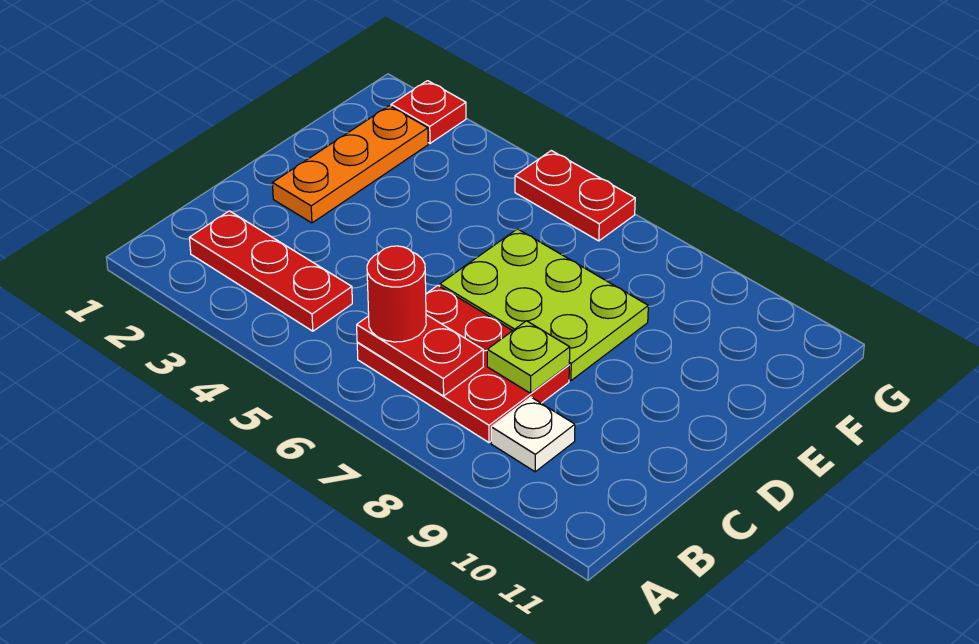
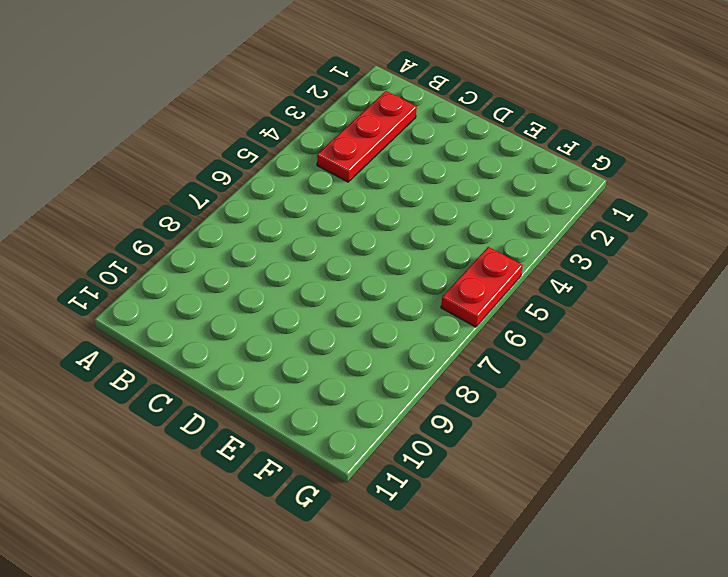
none -> red plate B6:C8 level 1
none -> white plate B9 level 1

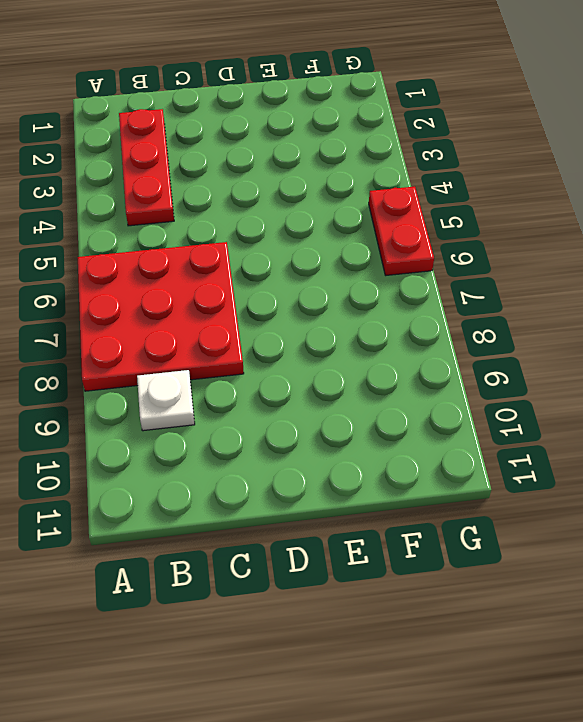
red plate A6:C8 level 1 -> red plate B6:C8 level 1
none -> orange plate D2:F2 level 1
none -> lime plate D6:E8 level 1

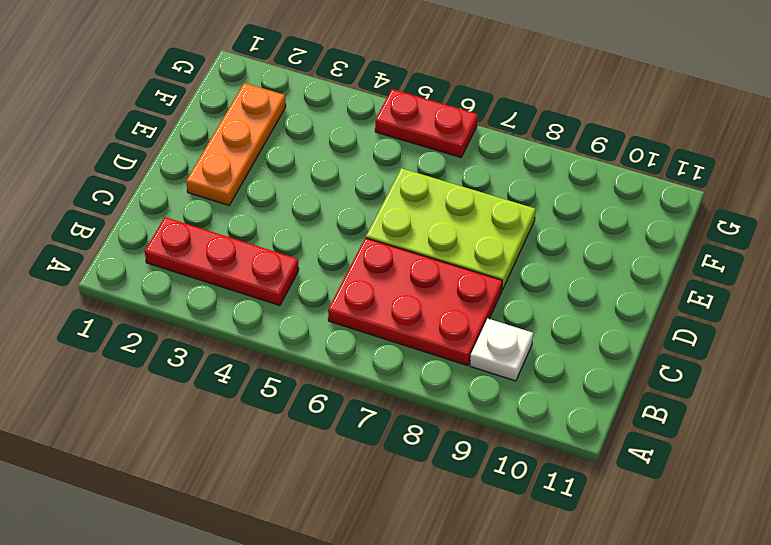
none -> red plate G2 level 1
none -> red plate B6:B7 level 2

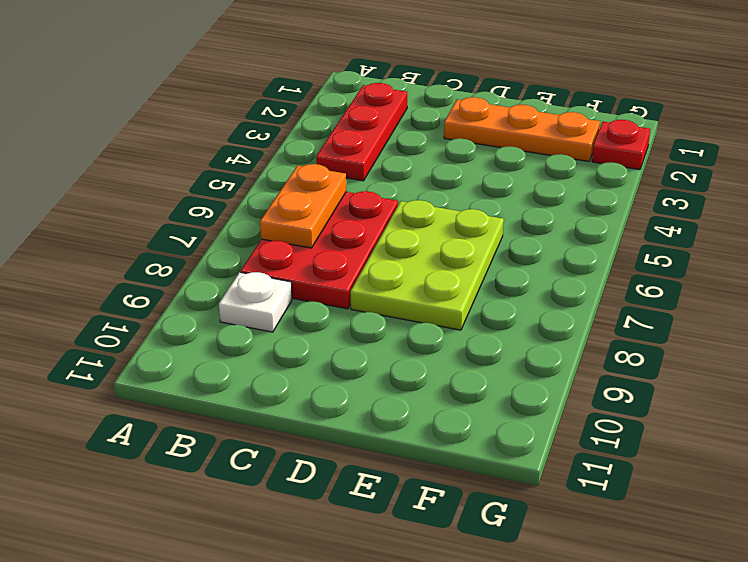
orange plate B6:B7 level 2 -> red plate B6:B7 level 2
none -> red plate G5:G6 level 1
none -> lime plate C8 level 2

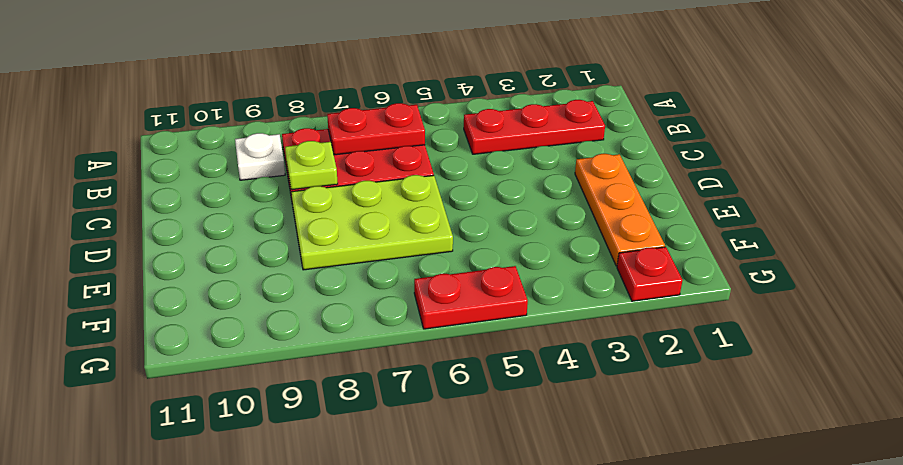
none -> red round brick B6 level 3

